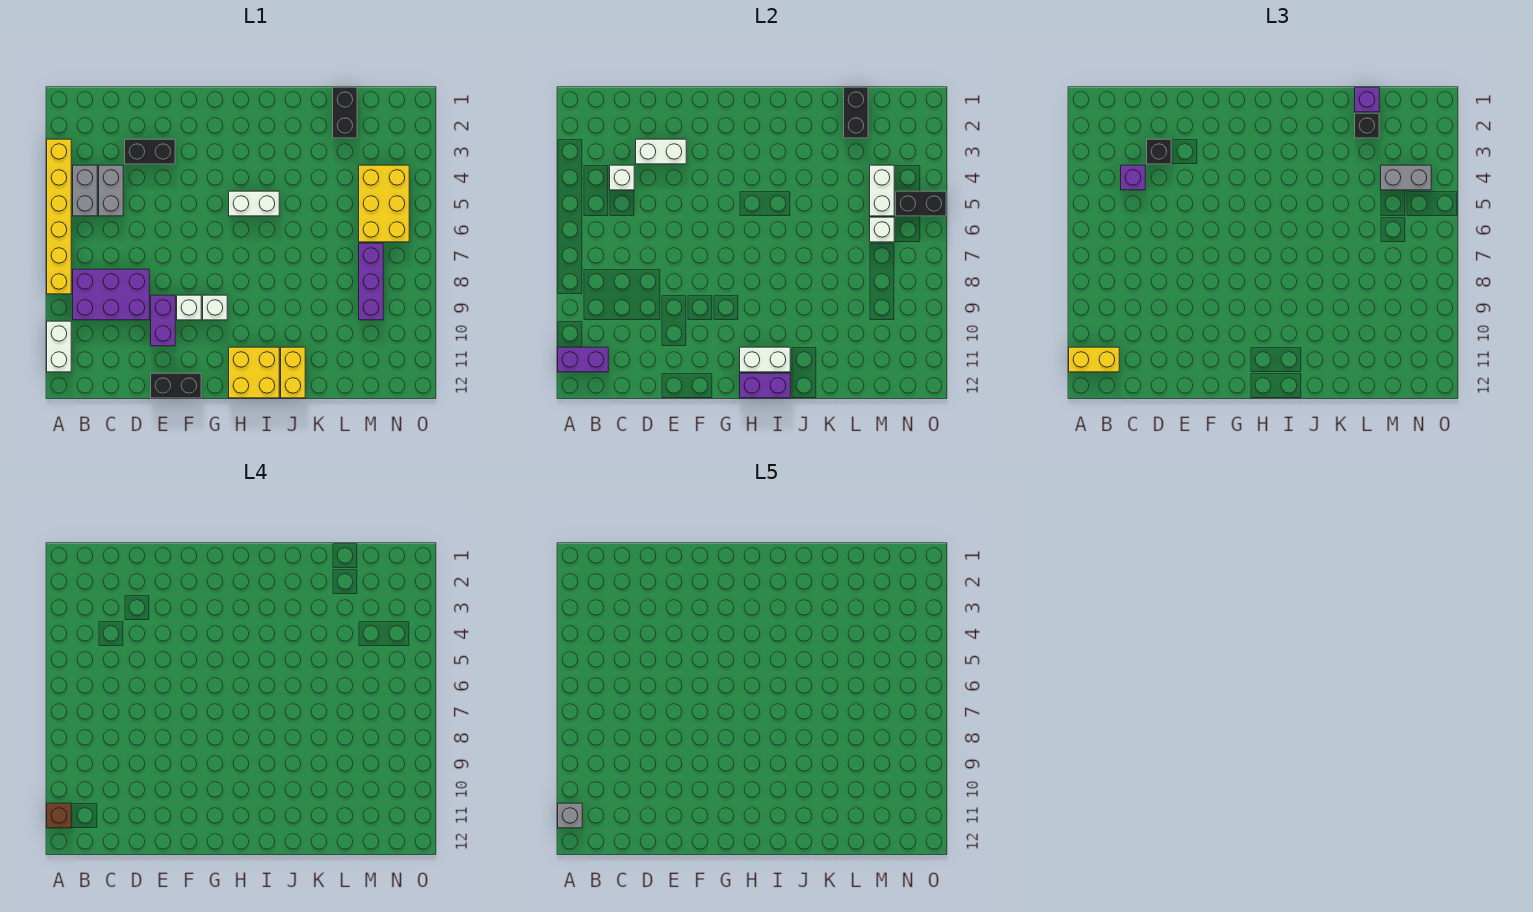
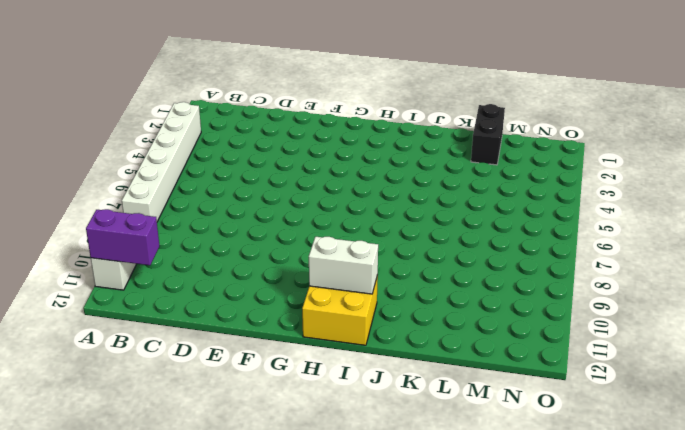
white brick A3:A8 level 1 -> yellow brick A3:A8 level 1
none -> grey brick B4:B5 level 1
none -> purple brick B8:D9 level 1
none -> grey brick C4:C5 level 1
none -> black brick D3:E3 level 1

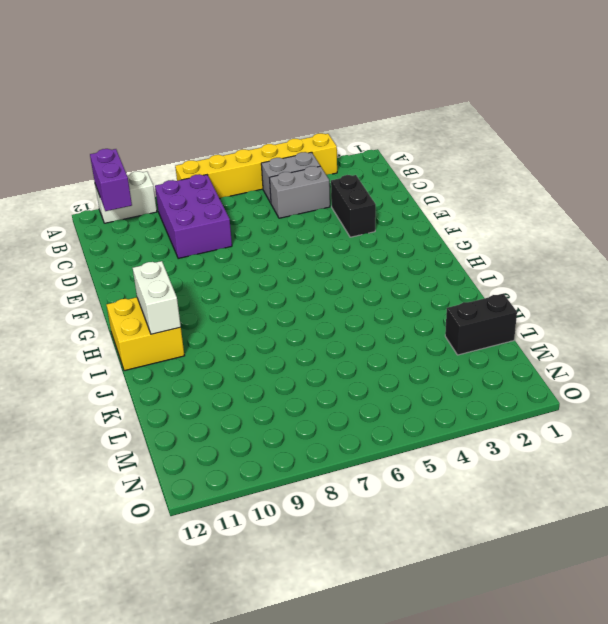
none -> purple brick E9:E10 level 1
none -> black brick E12:F12 level 1
none -> white brick F9 level 1
none -> white brick G9 level 1

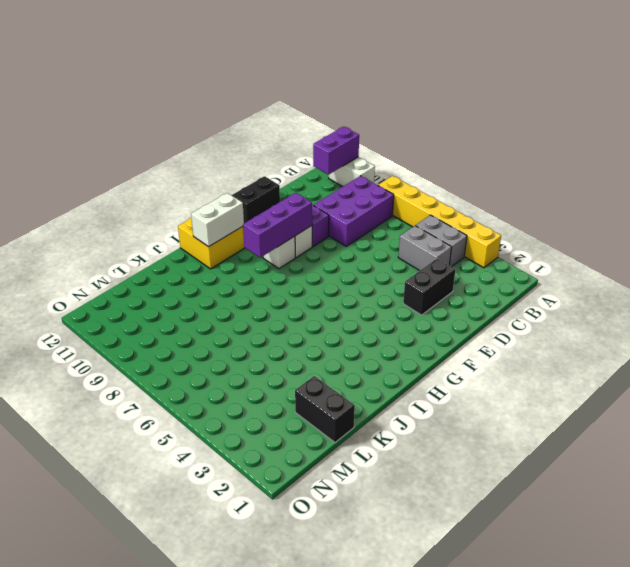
purple brick F9:H9 level 2 -> purple brick M7:M9 level 1
none -> white brick H5:I5 level 1
none -> yellow brick J11:J12 level 1
none -> yellow brick M4:N6 level 1
none -> white brick C4 level 2

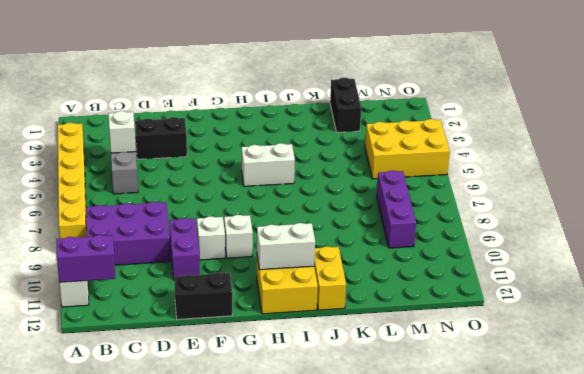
yellow brick M4:O5 level 1 -> yellow brick M4:N6 level 1
none -> grey brick B4:B5 level 1
none -> white brick D3:E3 level 2
none -> purple brick H12:I12 level 2
none -> black brick L1:L2 level 2

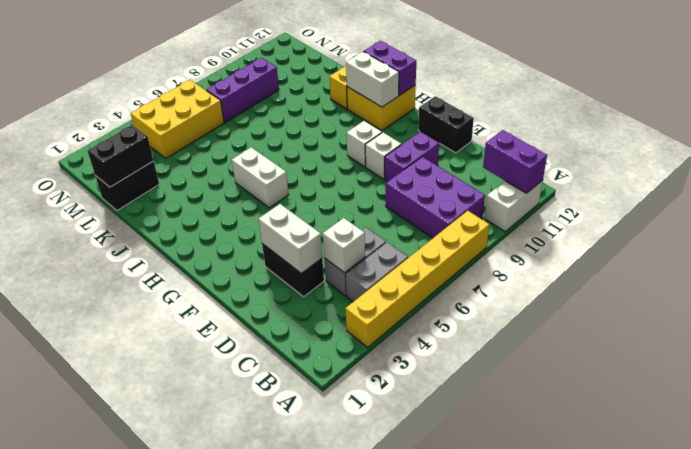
none -> white brick M4:M5 level 2
none -> white brick M6 level 2
none -> black brick N5:O5 level 2
none -> yellow brick A11:B11 level 3

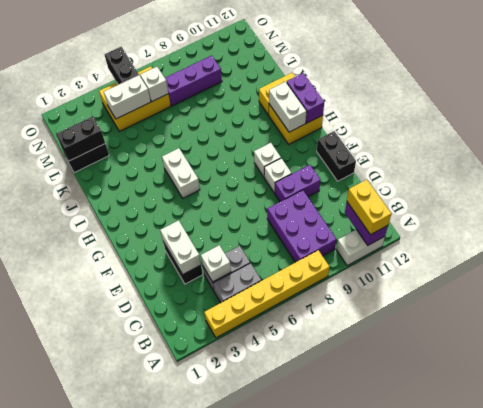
none -> purple brick C4 level 3
none -> black brick D3 level 3
none -> purple brick L1 level 3
none -> black brick L2 level 3

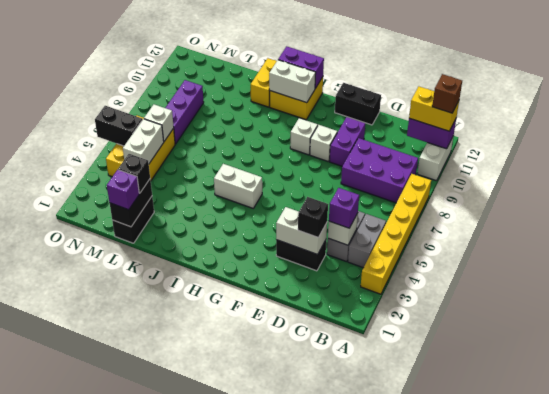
none -> grey brick M4:N4 level 3
none -> grey brick A11 level 5

